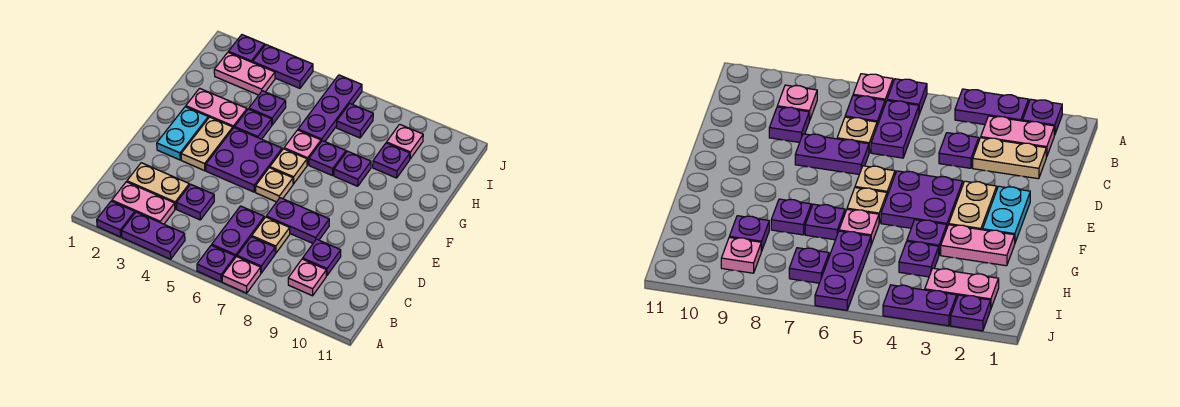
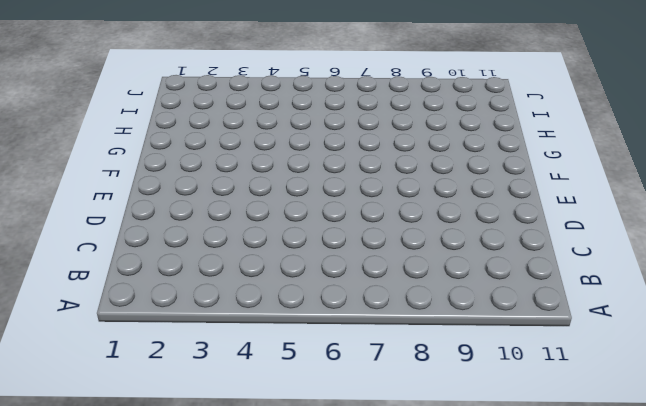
none -> purple plate A2 level 1
none -> purple plate A3:A4 level 1
none -> purple plate A6 level 1
none -> pink plate A7 level 1

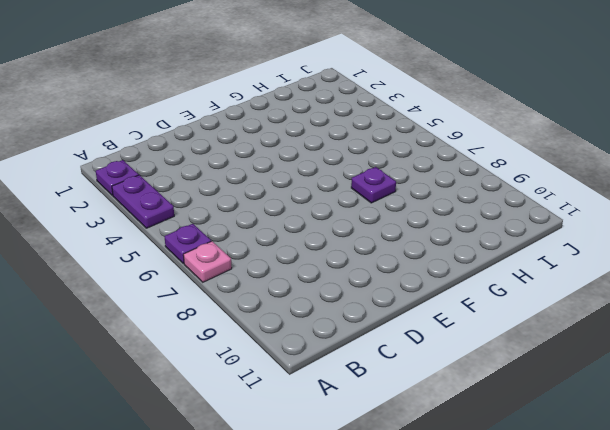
none -> pink plate B2:B3 level 1
none -> purple plate B6:C6 level 1
none -> purple plate B7 level 1
none -> pink plate B9 level 1

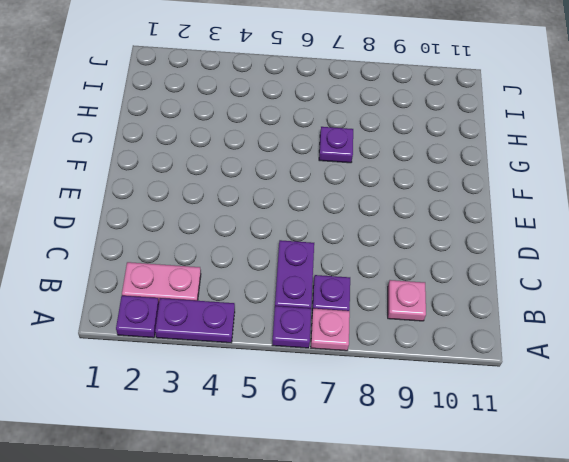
none -> tan plate C2:C3 level 1
none -> purple plate C4 level 1
none -> tan plate C7 level 1
none -> purple plate C9 level 1

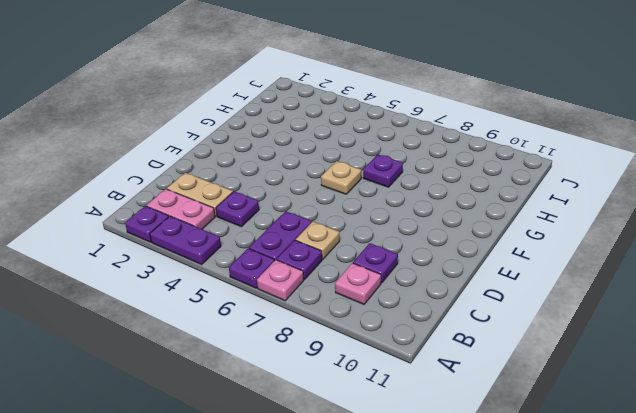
none -> purple plate D7:D8 level 1
none -> cyan plate E2:F2 level 1
none -> tan plate E3:F3 level 1
none -> purple plate E4:F5 level 1

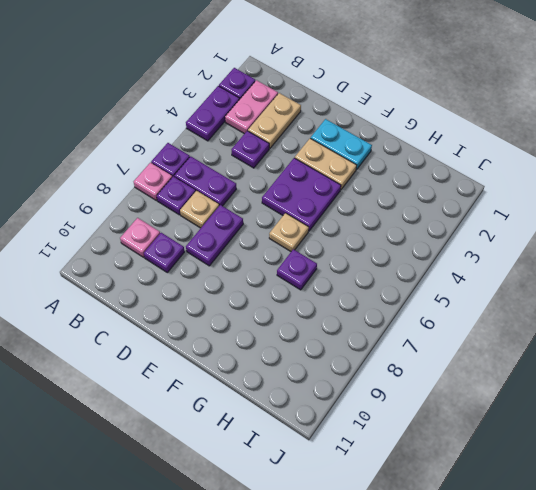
none -> tan plate E6 level 1
none -> pink plate G2:G3 level 1
none -> purple plate G4 level 1
none -> pink plate G6 level 1

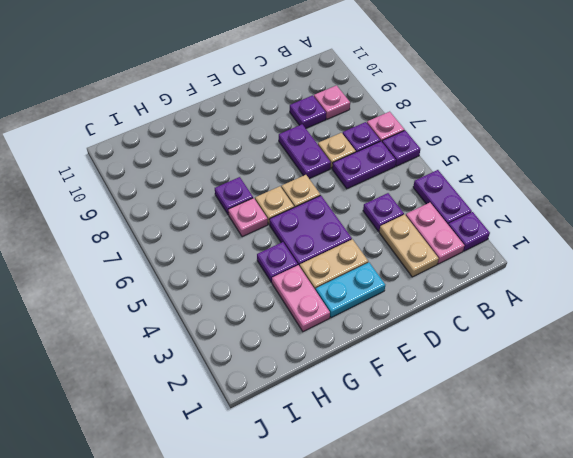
none -> purple plate G8 level 1
none -> purple plate H4 level 1
none -> purple plate H6:J6 level 1
none -> purple plate H9 level 1

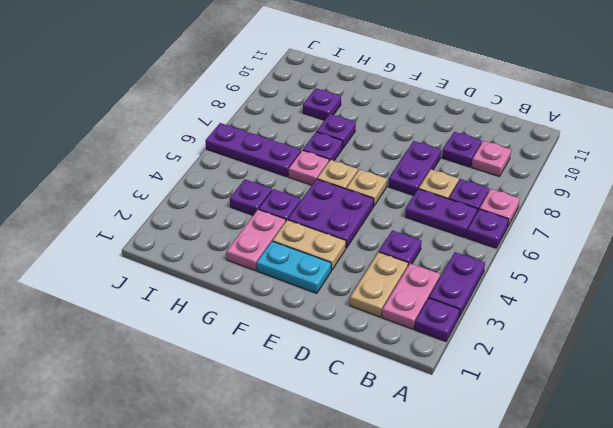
none -> pink plate I2:I3 level 1
none -> purple plate I7 level 1
none -> pink plate I9 level 1
none -> purple plate J2 level 1

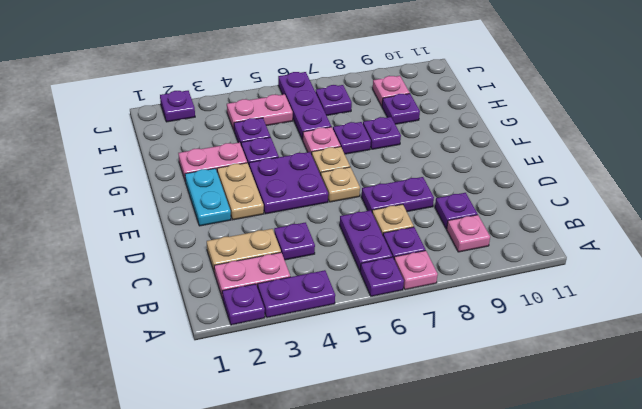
pink plate I4:I5 level 1 -> pink plate I2:I3 level 1
none -> purple plate J3:J4 level 1

